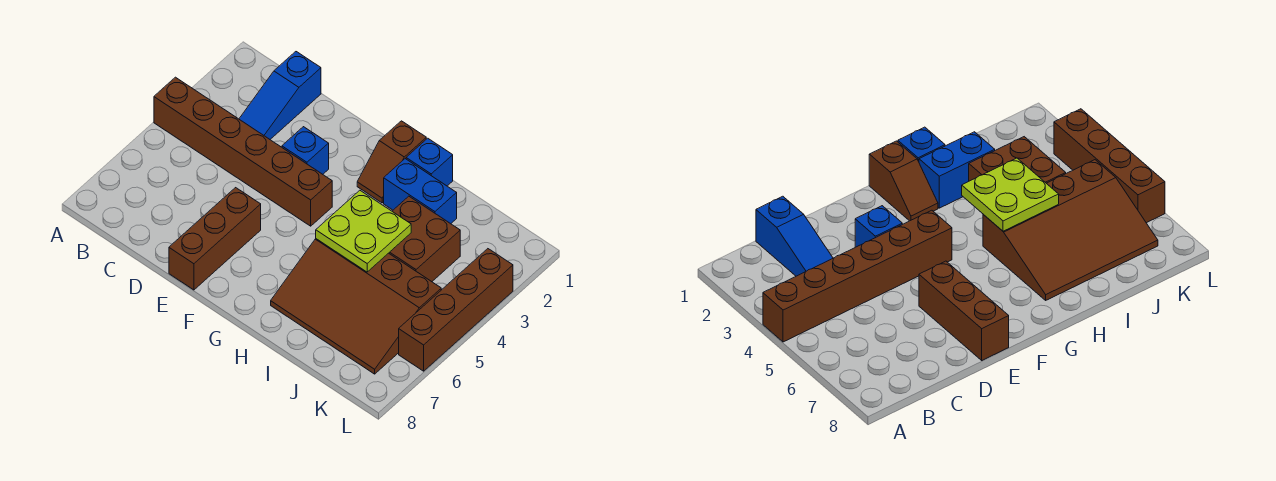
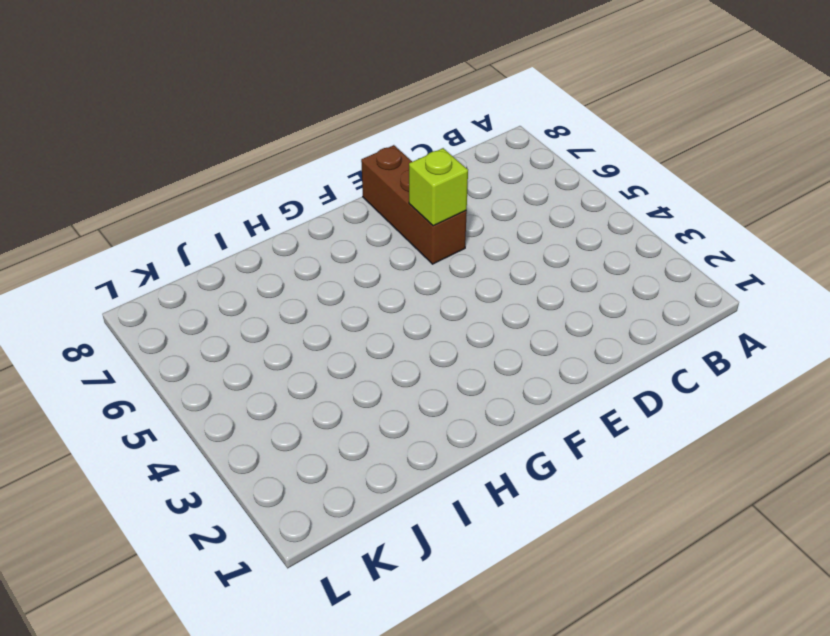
lime brick E6 level 2 -> none
none -> brown brick A4:F4 level 1
none -> blue slope C1:C3 level 1 top 1

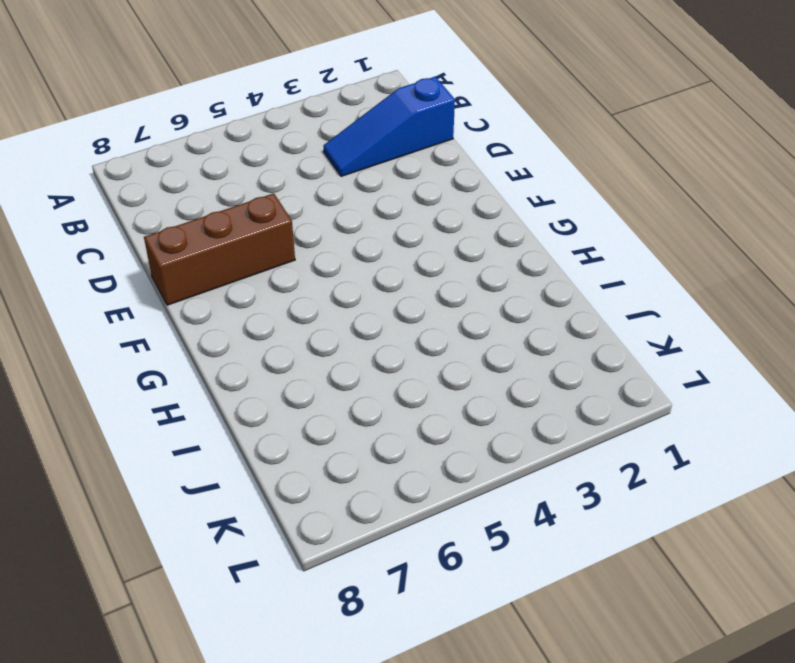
none -> brown brick A4:F4 level 1
none -> blue brick E3 level 1

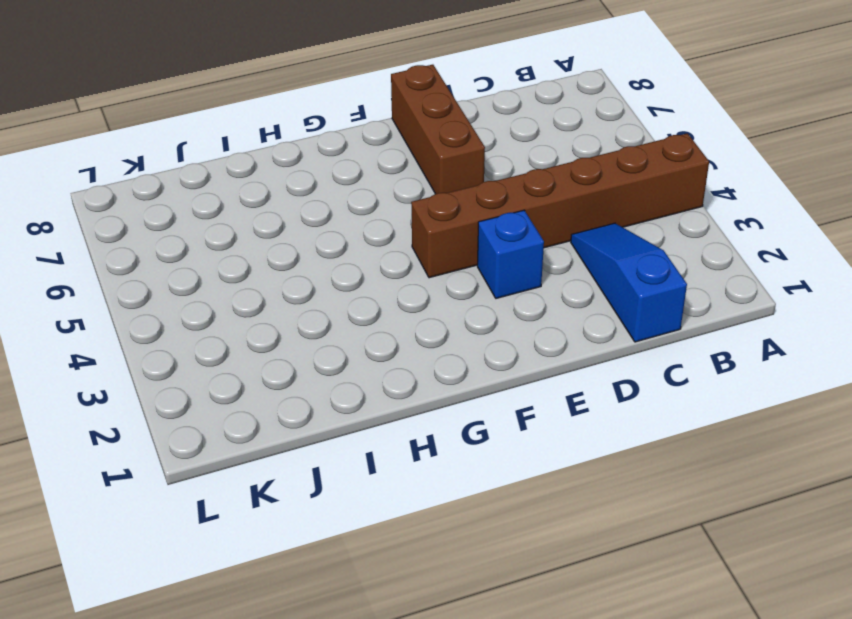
none -> brown slope G1:G2 level 1 top 1
none -> blue brick H1 level 1

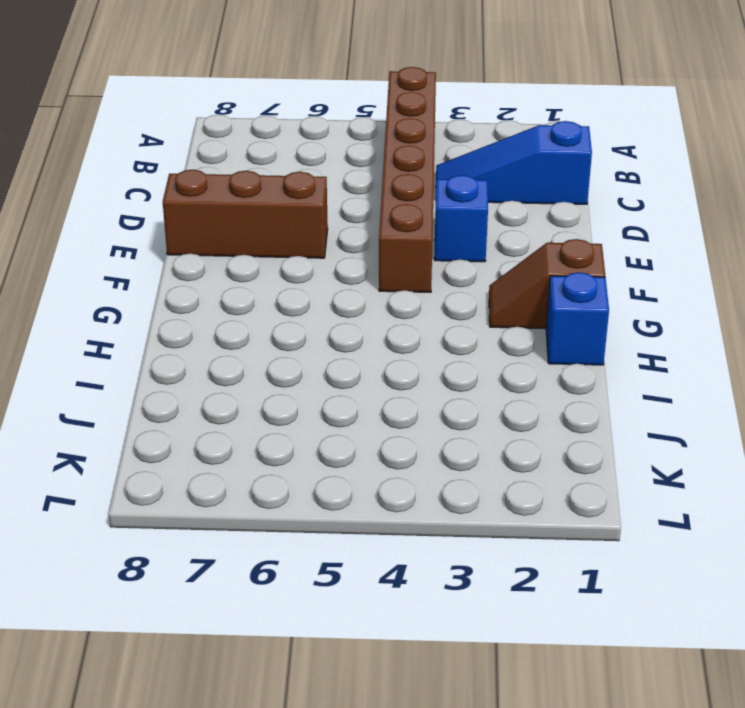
none -> blue brick H2:I2 level 1
none -> brown slope H5:K7 level 1 top 5

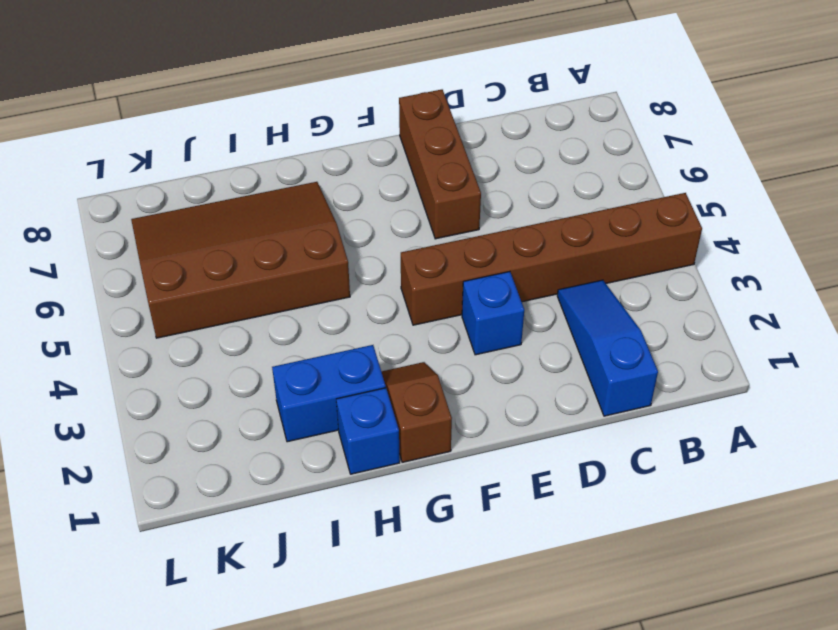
none -> brown brick I3:J4 level 1
none -> brown brick L3:L6 level 1

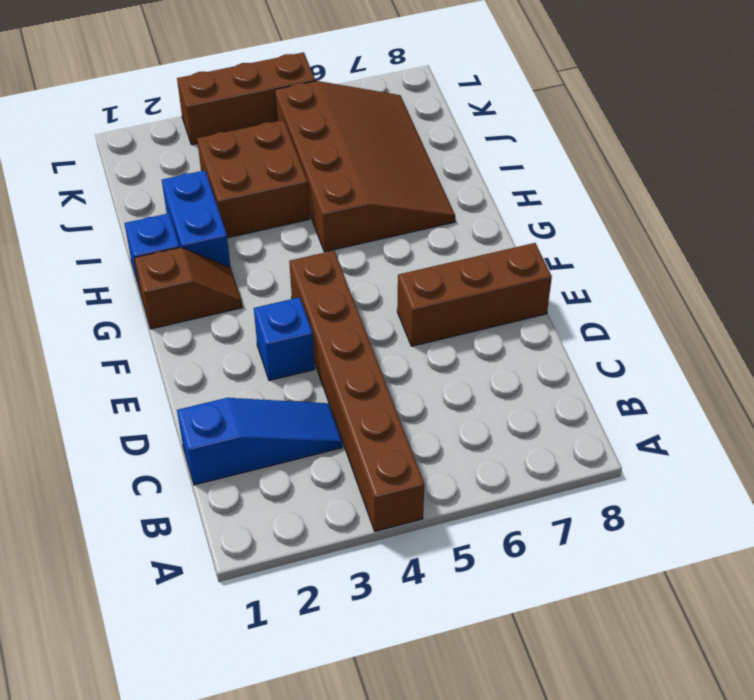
brown brick L3:L5 level 1 -> brown brick L3:L6 level 1
none -> lime plate H4:I5 level 2

